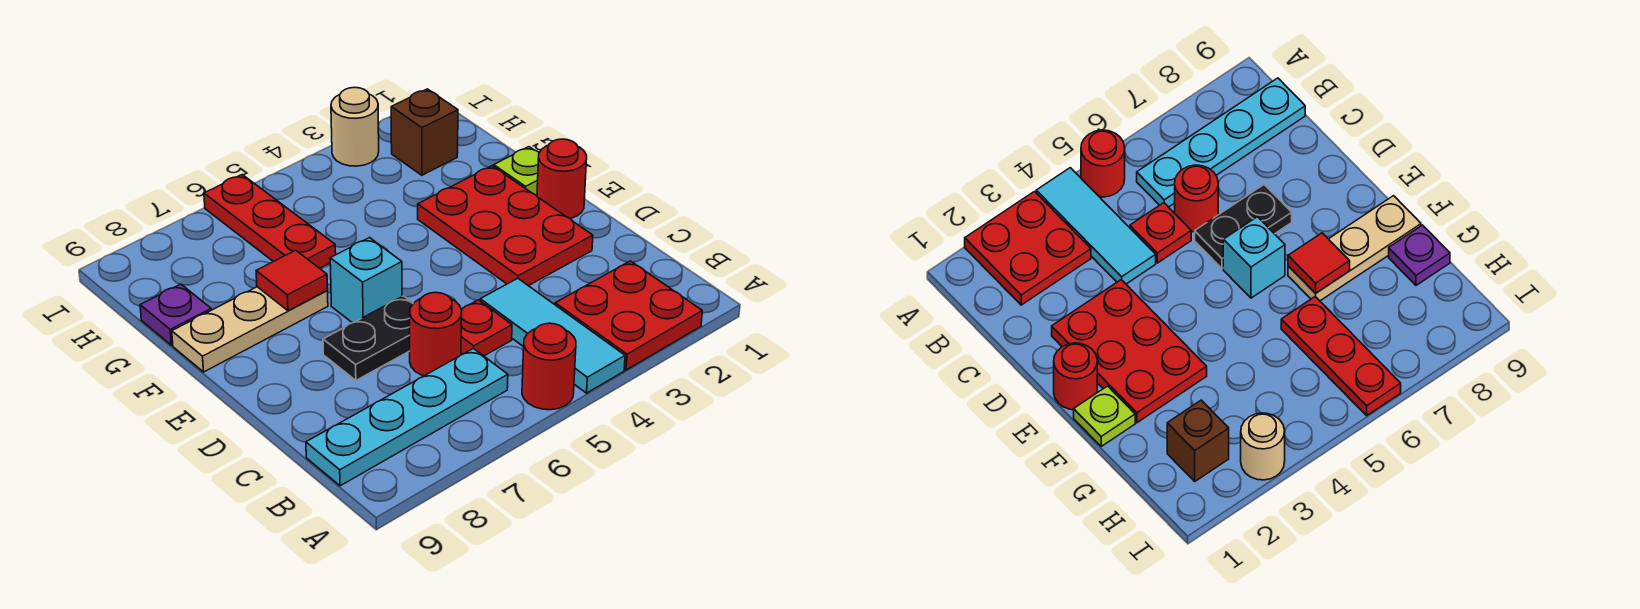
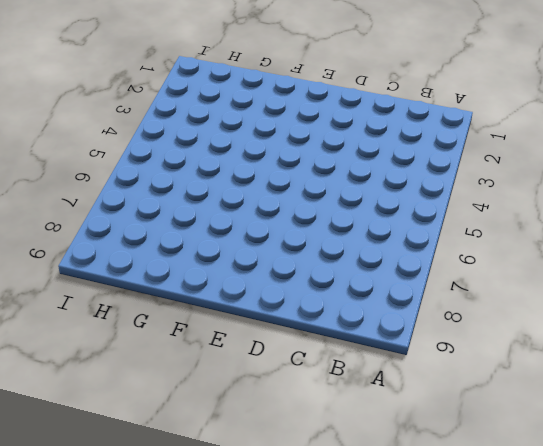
none -> red plate A2:B3 level 1
none -> cyan tile A4:C4 level 1
none -> red round brick A5 level 1

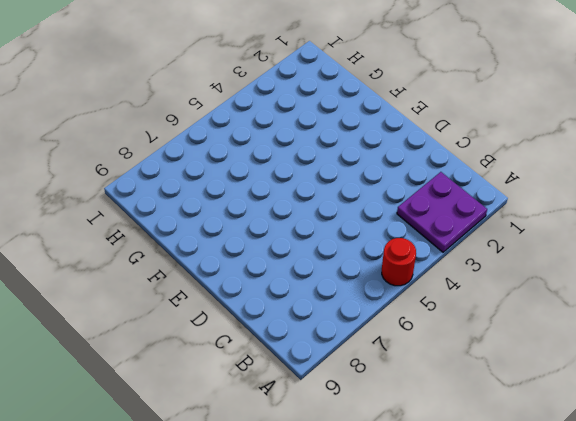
purple plate A2:B3 level 1 -> red plate A2:B3 level 1
none -> cyan tile A4:C4 level 1
none -> cyan plate B6:B9 level 1
none -> red plate C5 level 1

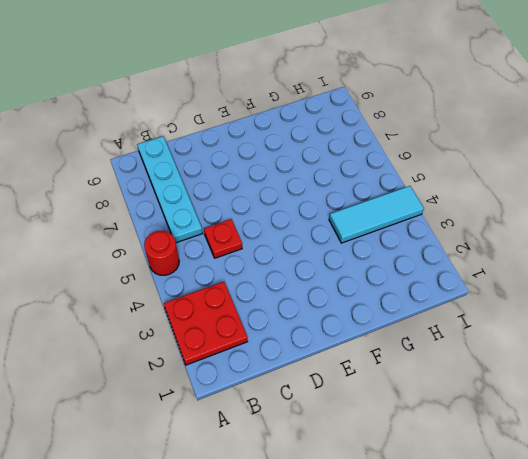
cyan tile G4:I4 level 1 -> cyan tile A4:C4 level 1
none -> red round brick C6 level 1
none -> red plate D2:F3 level 1
none -> black plate D6:D7 level 1

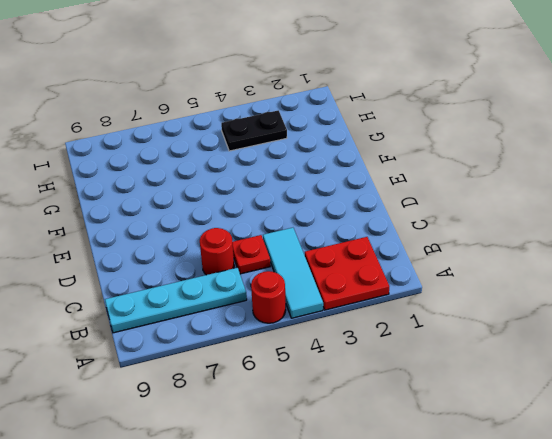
black plate H3:H4 level 1 -> black plate D6:D7 level 1
none -> red plate D2:F3 level 1
none -> red round brick E1 level 1
none -> cyan brick E6 level 1

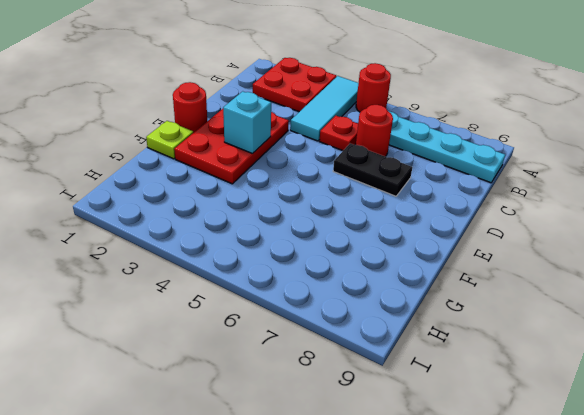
cyan brick E3 level 2 -> cyan brick E6 level 1
none -> tan plate F7:F9 level 1
none -> red plate G6:I6 level 1
none -> purple plate G9 level 1

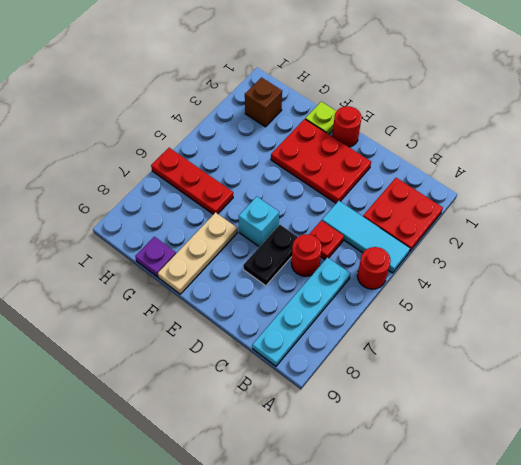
none -> tan round brick I3 level 1
none -> red tile F7 level 2

